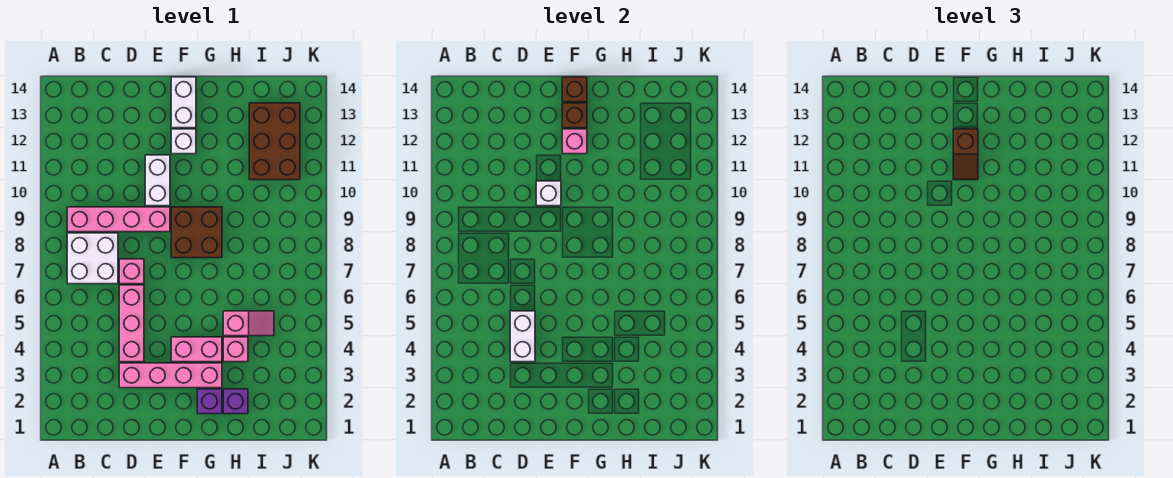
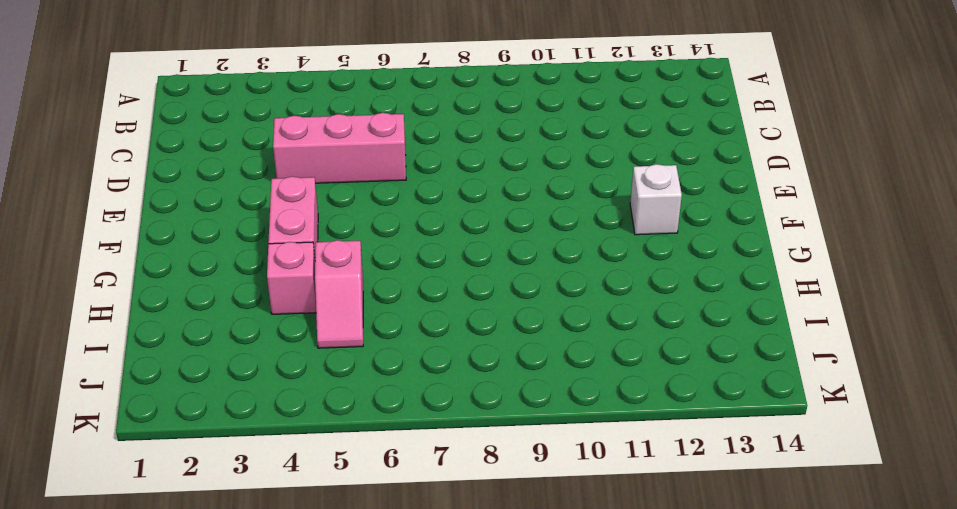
none -> white brick B7:C8 level 1
none -> pink brick B9:E9 level 1
none -> pink brick D3:G3 level 1

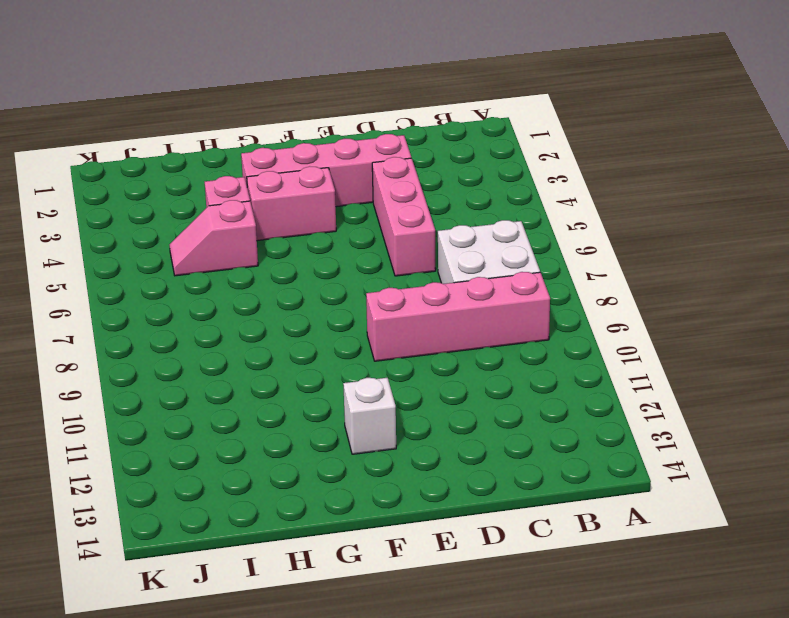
none -> pink brick D7 level 1
none -> white brick E10:E11 level 1
none -> brown brick F8:G9 level 1

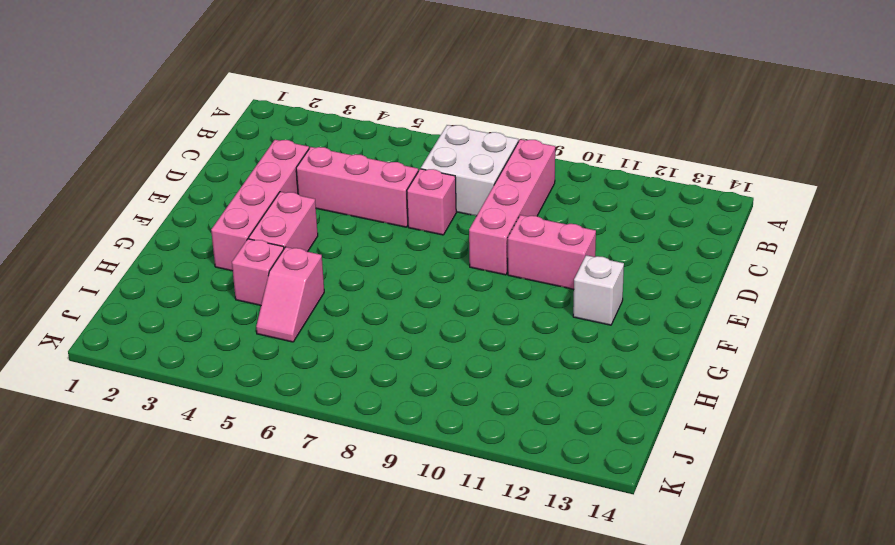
pink brick E10:E11 level 1 -> white brick E10:E11 level 1
none -> brown brick F8:G9 level 1
none -> white brick F13:F14 level 1
none -> purple brick G2 level 1

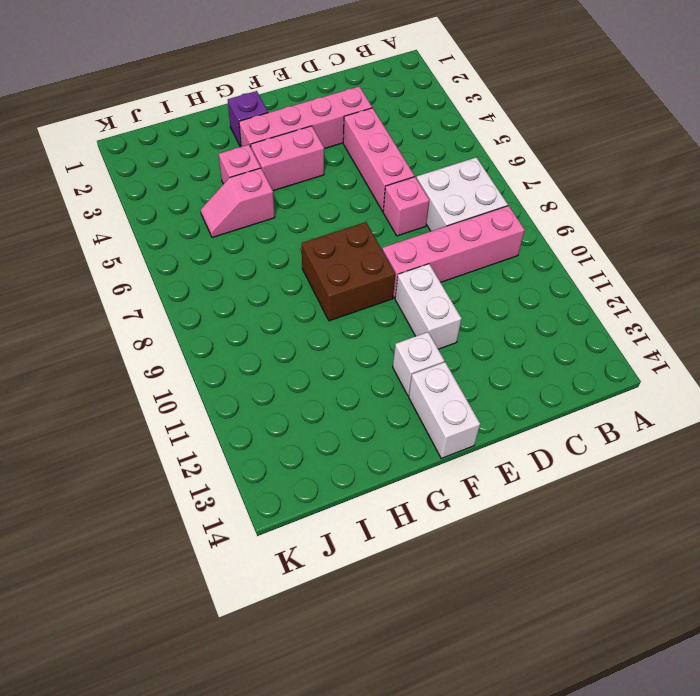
none -> purple brick H2 level 1
none -> brown brick I11:J13 level 1
none -> white brick D4:D5 level 2

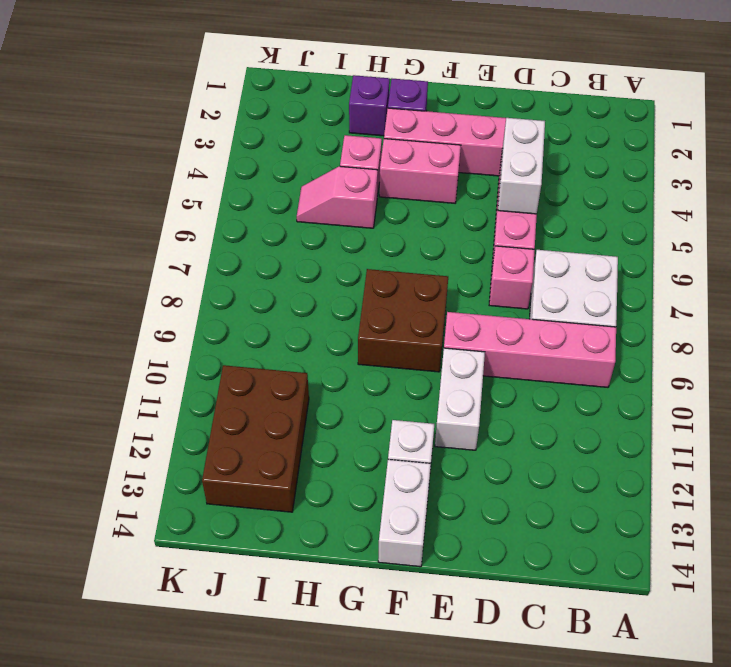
none -> white brick E10 level 2
none -> pink brick F12 level 2
none -> brown brick F13 level 2

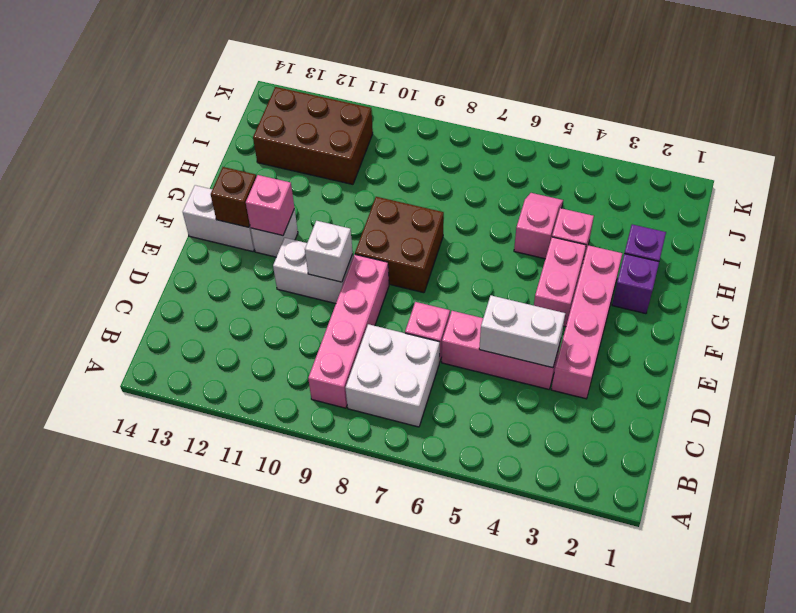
none -> brown brick F14 level 2
none -> brown slope F11:F12 level 3 top 12

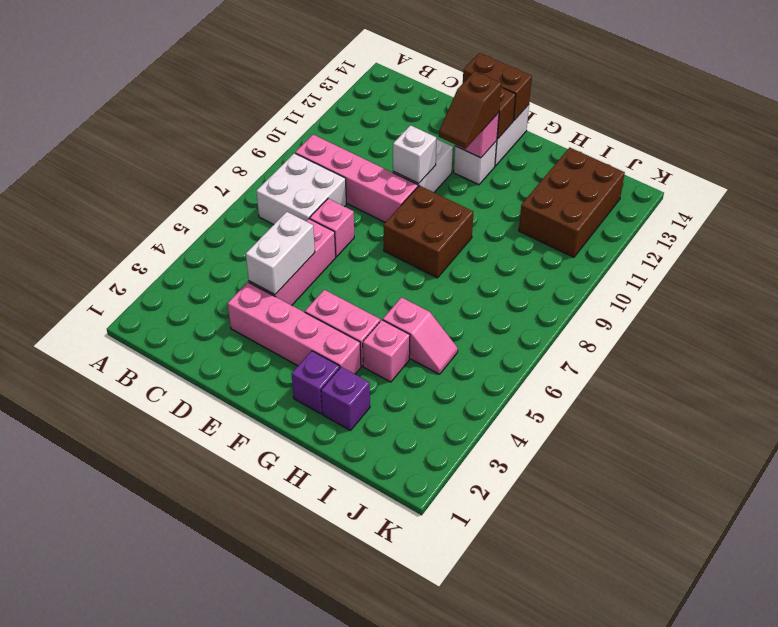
brown brick E14:F14 level 2 -> brown brick F14 level 2

